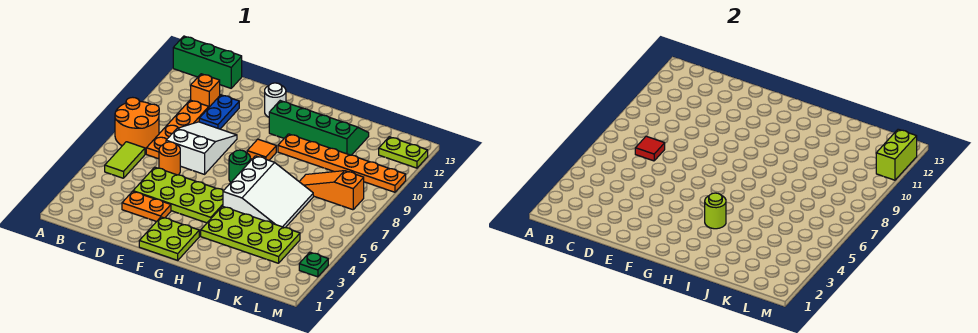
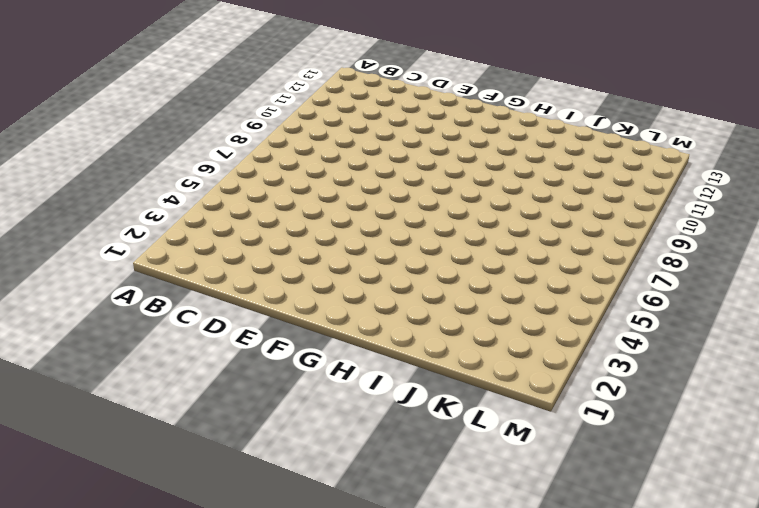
none -> orange round brick A7:B8 level 1
none -> green brick A13:C13 level 1
none -> lime tile B5:B6 level 1

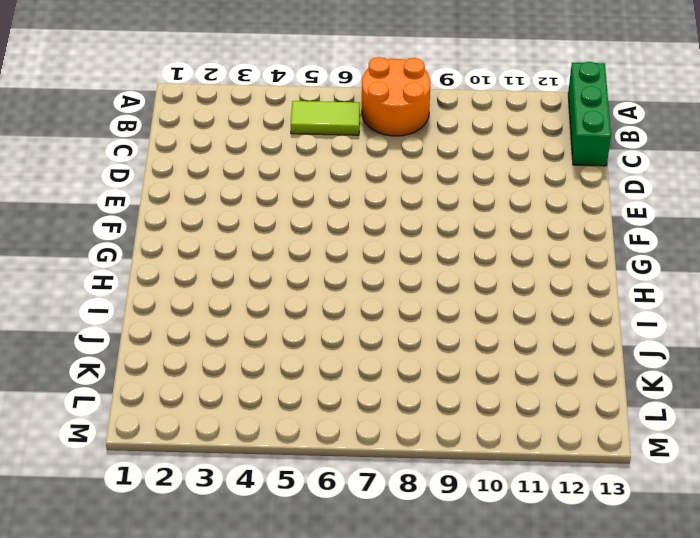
none -> orange plate C7:C10 level 1
none -> orange brick C11 level 1
none -> orange plate D3:E3 level 1

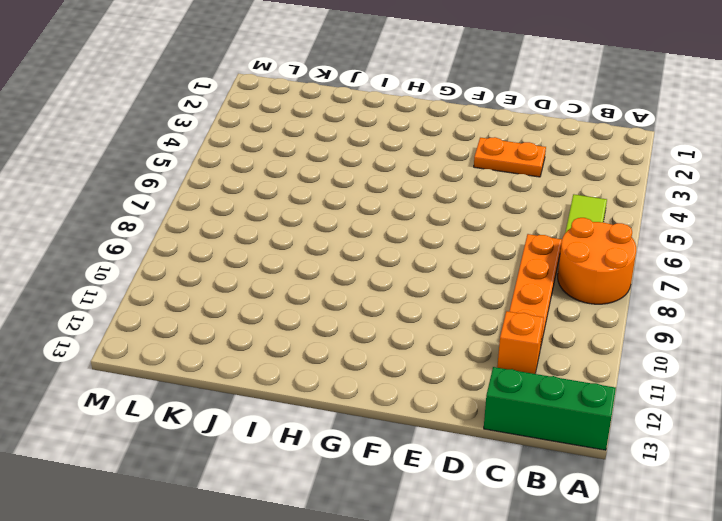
none -> lime plate D4:G5 level 1
none -> orange round brick D6 level 1
none -> white slope D7:E9 level 1 top 7

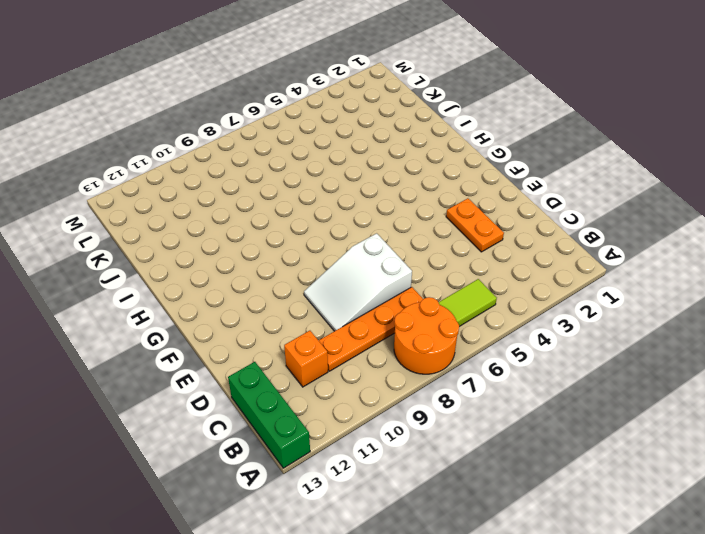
none -> lime plate D4:G5 level 1
none -> orange round brick D6 level 1
none -> blue plate D10:D11 level 1

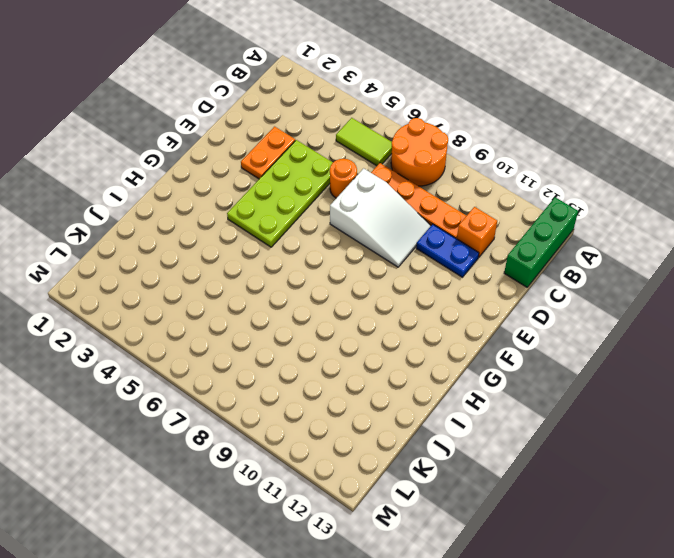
none -> lime plate F1:G2 level 1
none -> white round brick F12 level 1
none -> green round brick G7 level 1

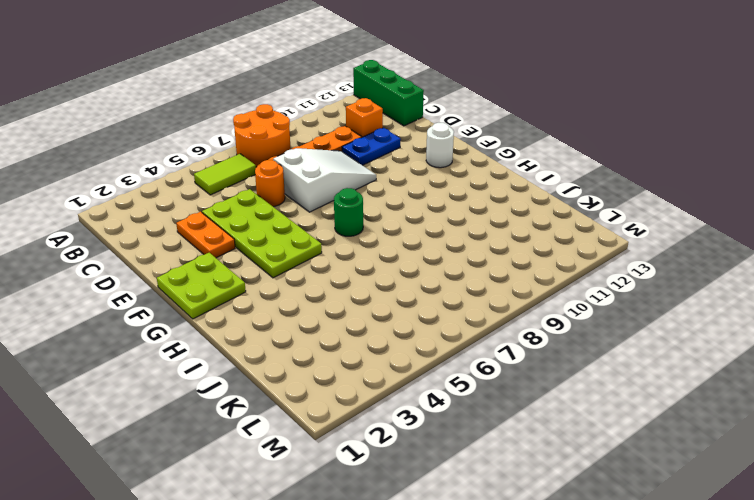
none -> orange tile G9 level 1
none -> green slope G11:J12 level 1 top 11
none -> lime plate H3:K4 level 1

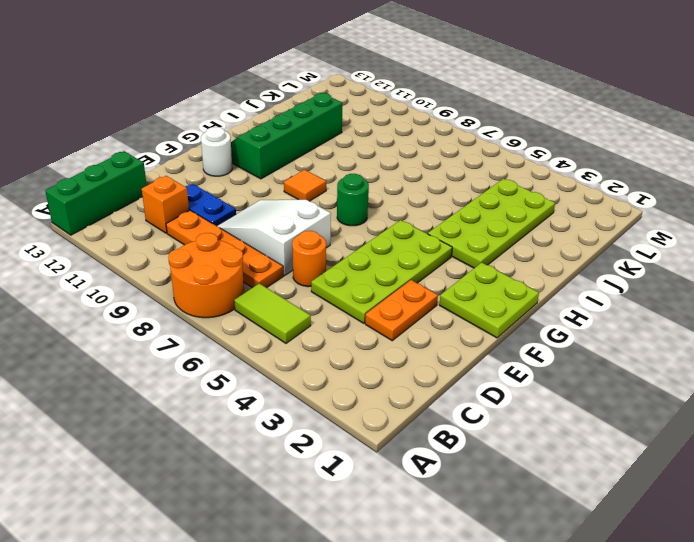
none -> white slope H5:J7 level 1 top H
none -> orange plate H10:M10 level 1
none -> orange slope J8:L8 level 1 top L

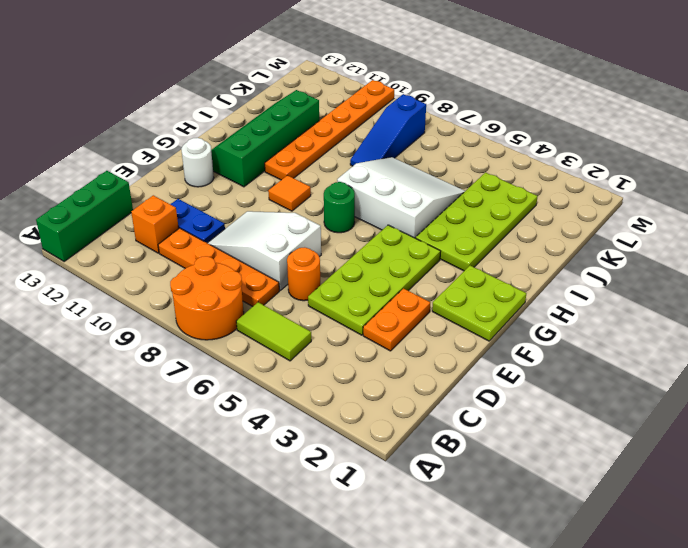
blue slope J8:L8 level 1 top L -> orange slope J8:L8 level 1 top L
none -> lime plate L12:M12 level 1
none -> green plate M3 level 1
none -> red tile C7 level 2

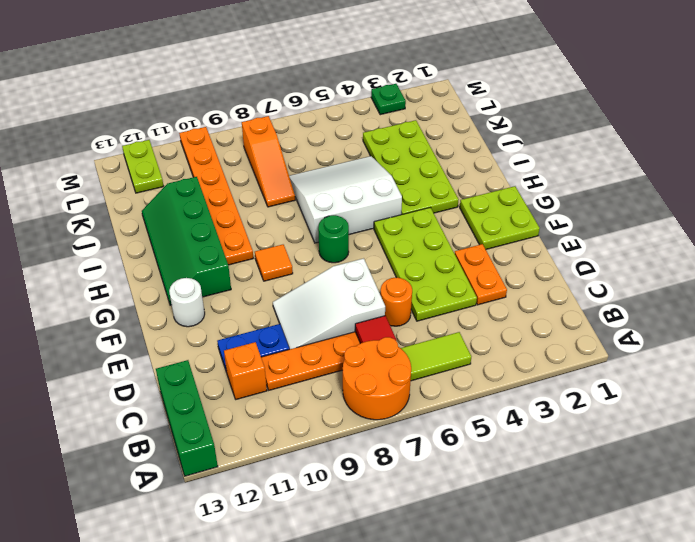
none -> lime round brick H4 level 2
none -> lime brick M11:M12 level 2

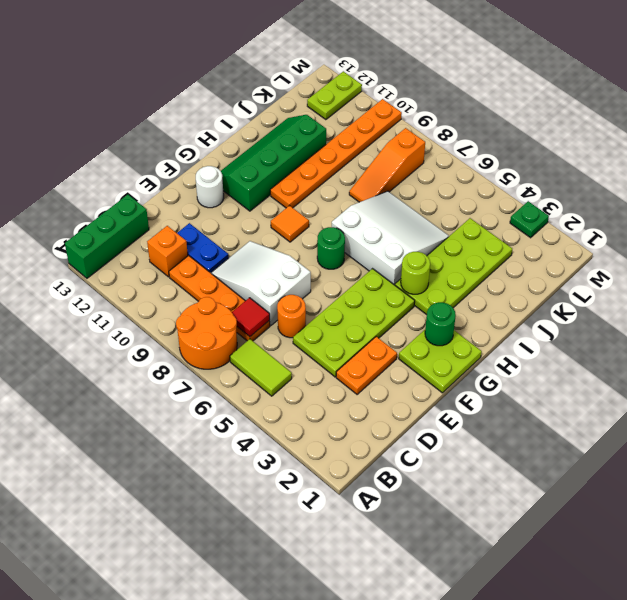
green round brick G2 level 2 -> none
none -> lime brick M11:M12 level 2

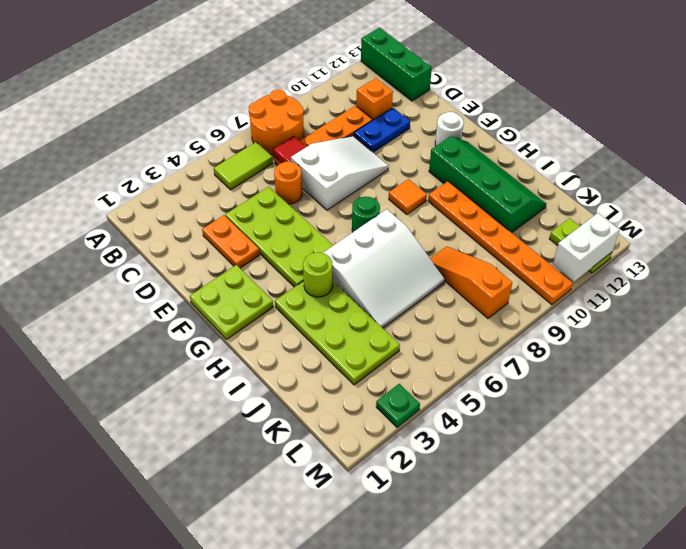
white brick M11:M12 level 2 -> lime brick M11:M12 level 2

